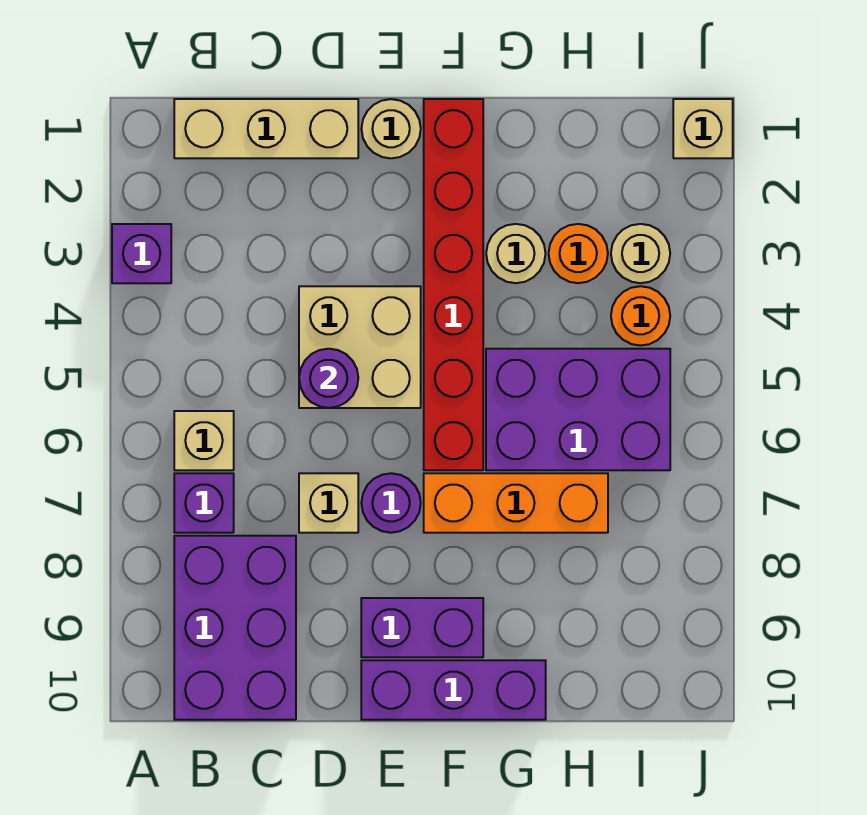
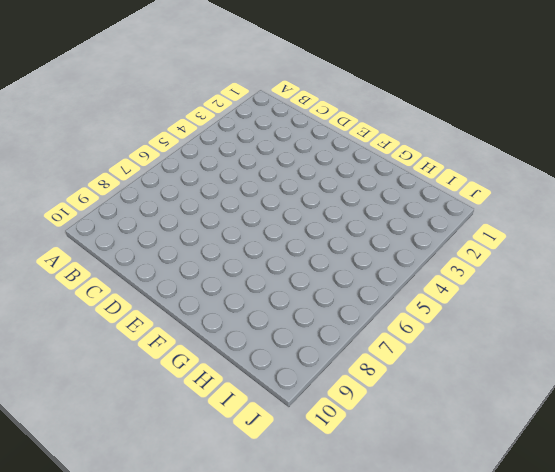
none -> purple brick A3 level 1
none -> tan brick B1:D1 level 1
none -> tan brick B6 level 1

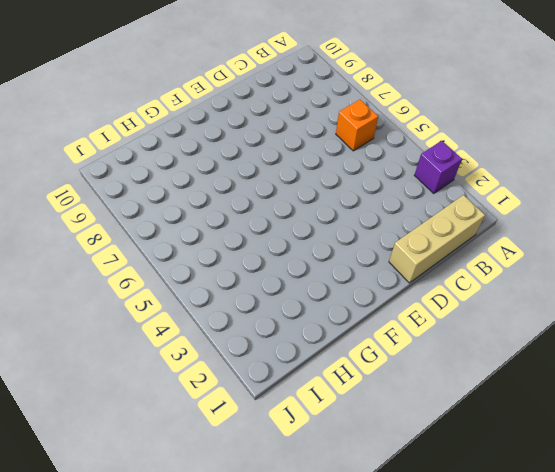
orange brick B6 level 1 -> tan brick B6 level 1
none -> purple brick B7 level 1
none -> purple brick B8:C10 level 1
none -> tan brick D4:E5 level 1

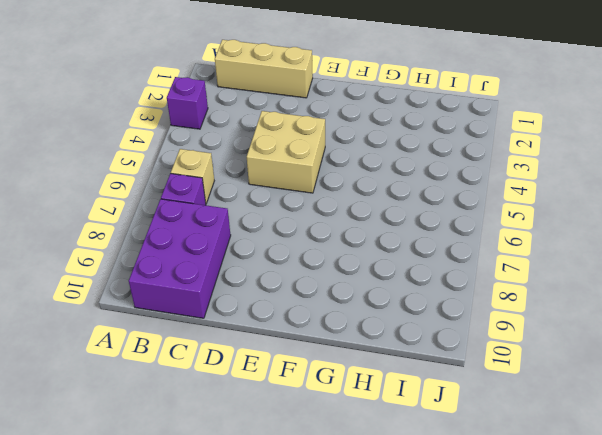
none -> tan brick D7 level 1
none -> tan round brick E1 level 1
none -> purple round brick E7 level 1

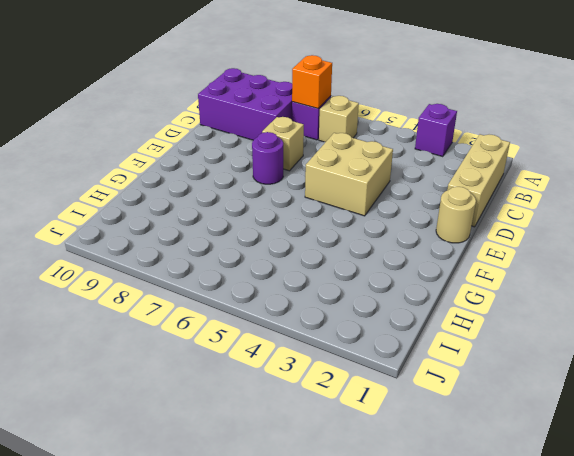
orange brick B7 level 2 -> none
none -> purple brick E9:F9 level 1
none -> purple brick E10:G10 level 1
none -> red brick F1:F6 level 1

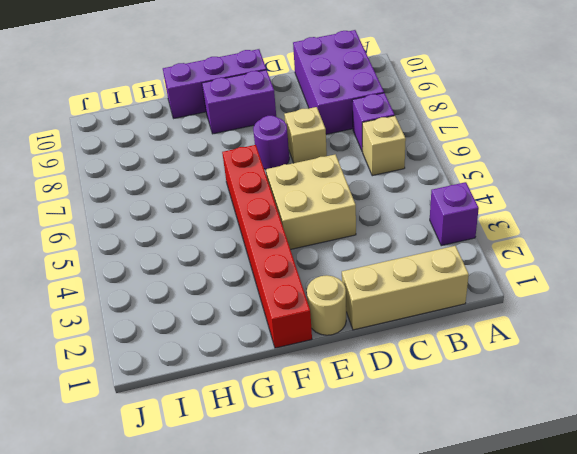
none -> orange brick F7:H7 level 1
none -> tan round brick G3 level 1
none -> purple brick G5:I6 level 1

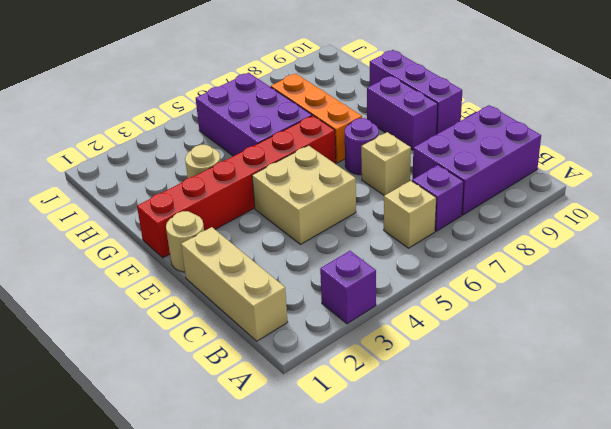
none -> orange round brick H3 level 1
none -> tan round brick I3 level 1
none -> orange round brick I4 level 1

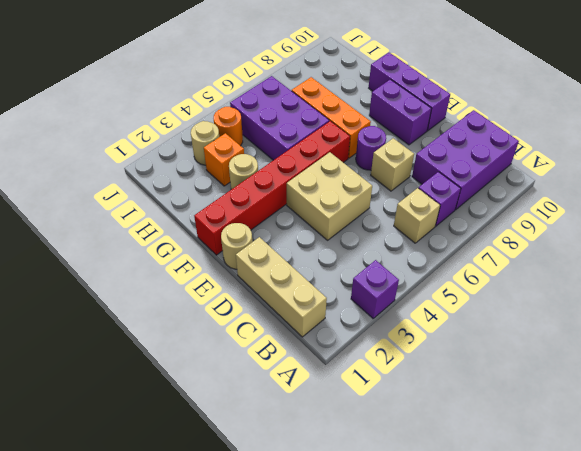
orange brick H3 level 1 -> orange round brick H3 level 1
none -> tan brick J1 level 1
none -> purple round brick D5 level 2

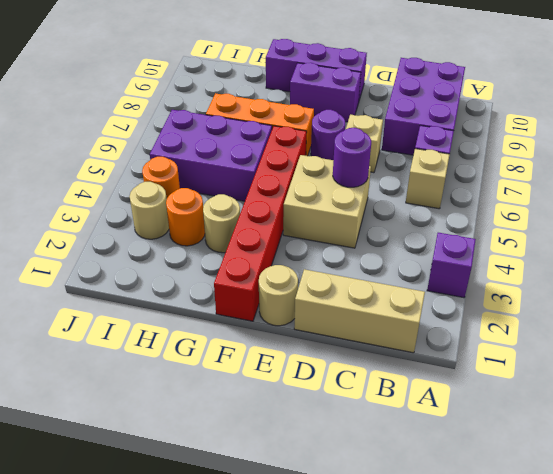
none -> tan brick J1 level 1

